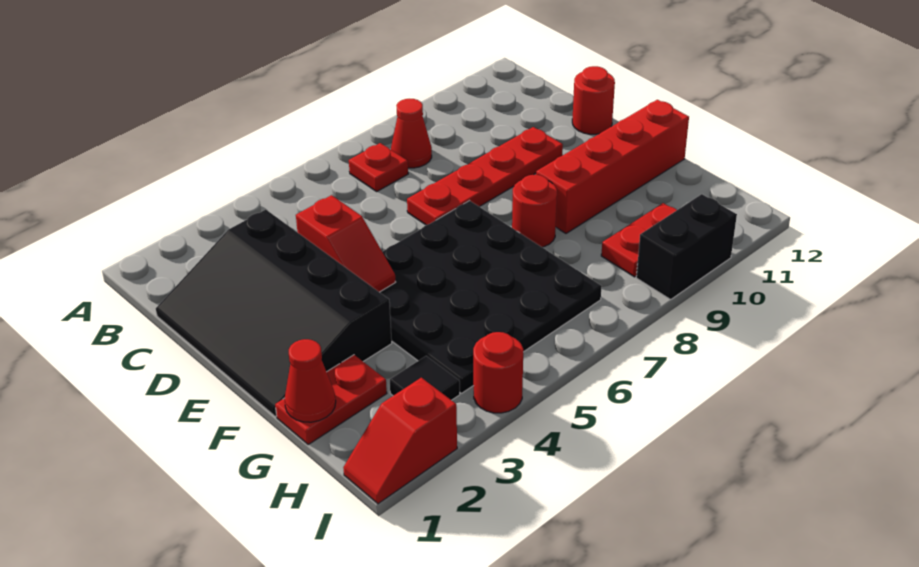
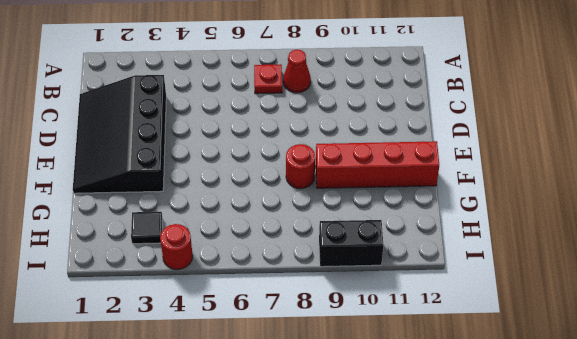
none -> red plate D7:D10 level 1
none -> red round brick D12 level 1
none -> black plate E4:H7 level 1

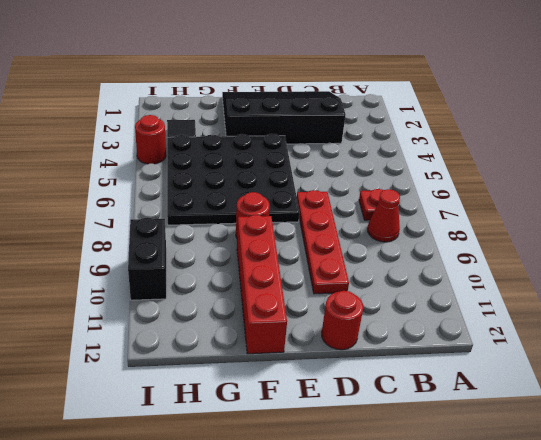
none -> red plate G1:G2 level 1
none -> red plate H9:H10 level 1
none -> red slope I1:I2 level 1 top 2

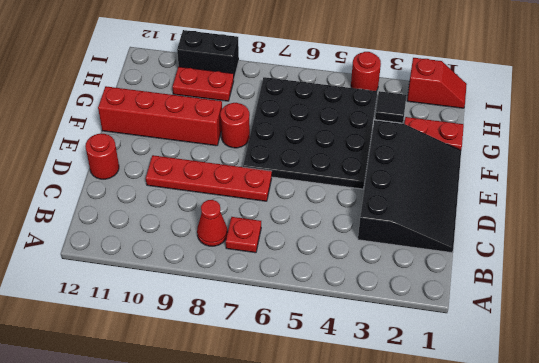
none -> red slope D4:E4 level 2 top D
none -> red cone G1 level 2

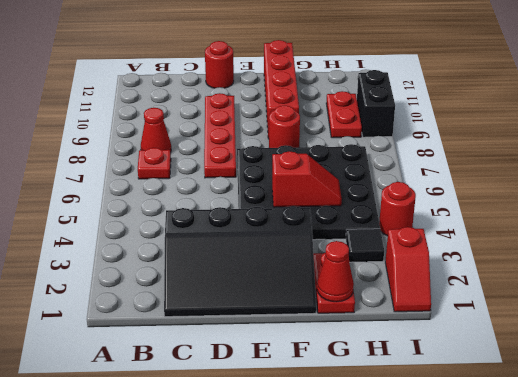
red slope F5:G5 level 2 top F -> red slope D4:E4 level 2 top D

